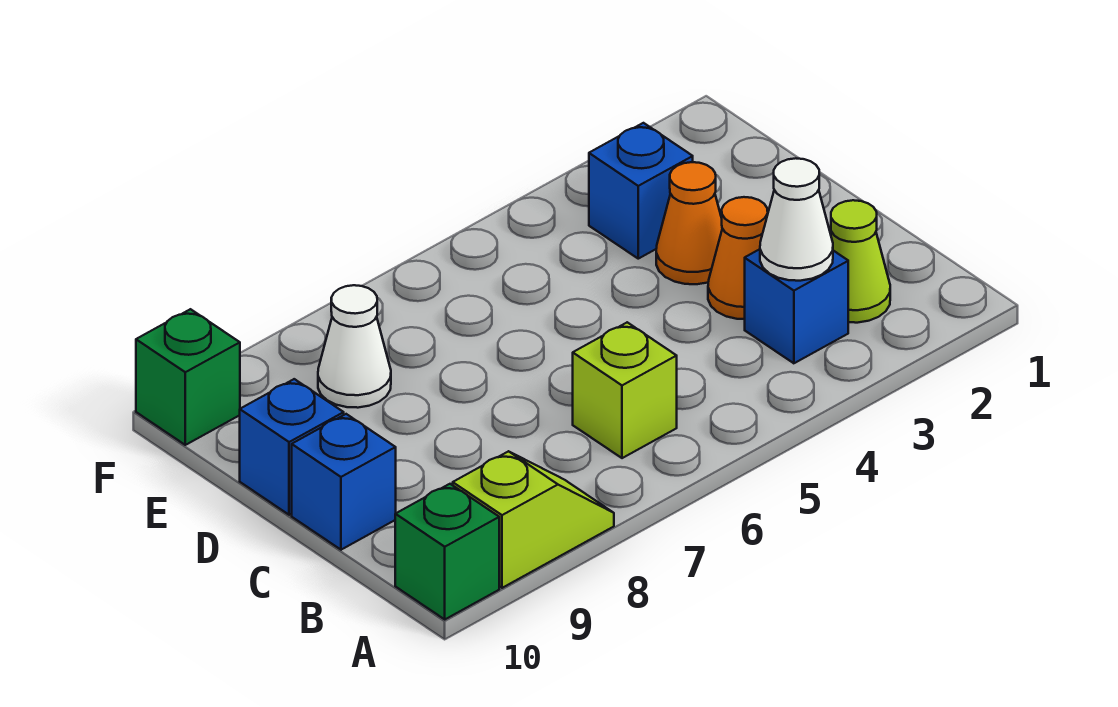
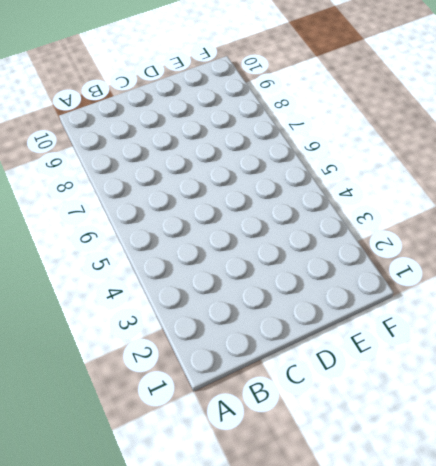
none -> lime slope A8:A9 level 1 top 9
none -> green brick A10 level 1
none -> lime cone B2 level 1

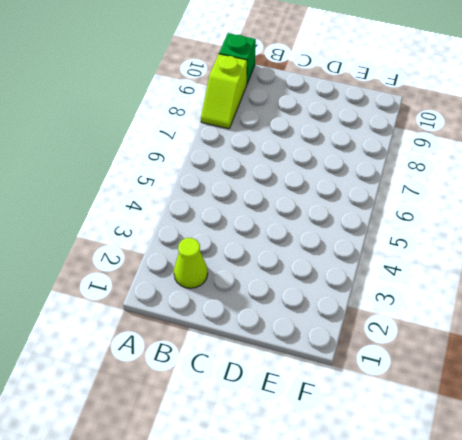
none -> blue brick B3 level 1
none -> lime brick B6 level 1
none -> orange cone C3 level 1

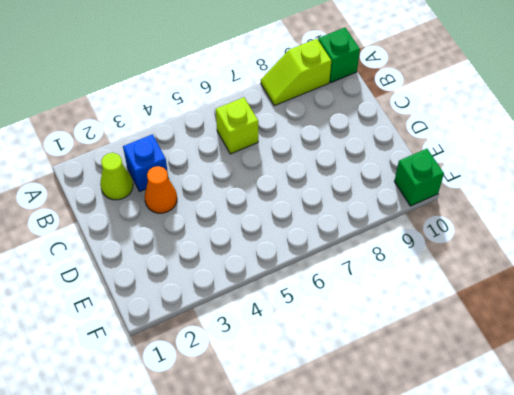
none -> blue brick C10 level 1
none -> orange cone D3 level 1
none -> blue brick D10 level 1

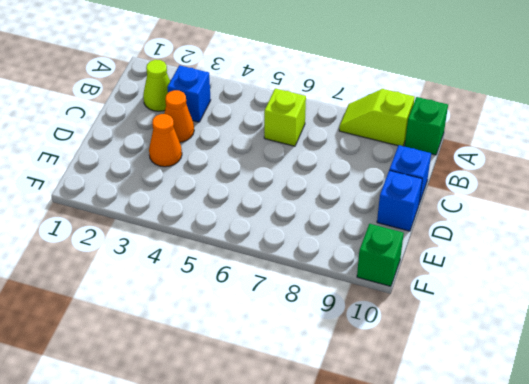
none -> blue brick E3 level 1
none -> white cone E8 level 1
none -> white cone B3 level 2

